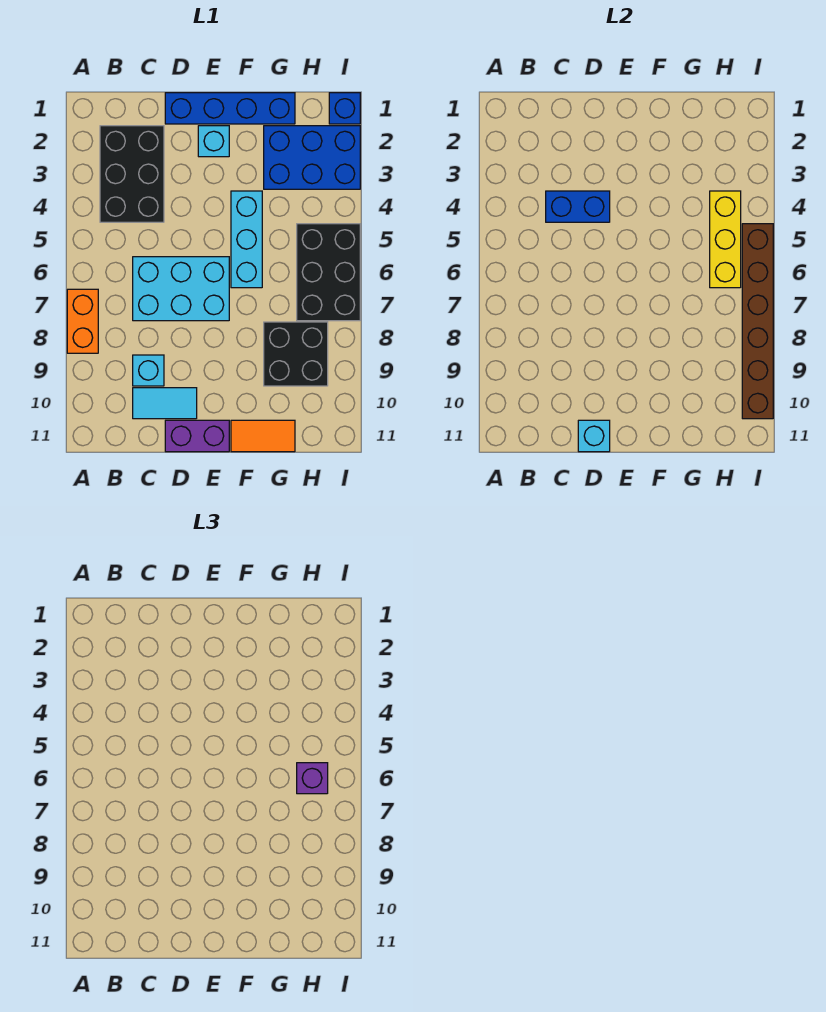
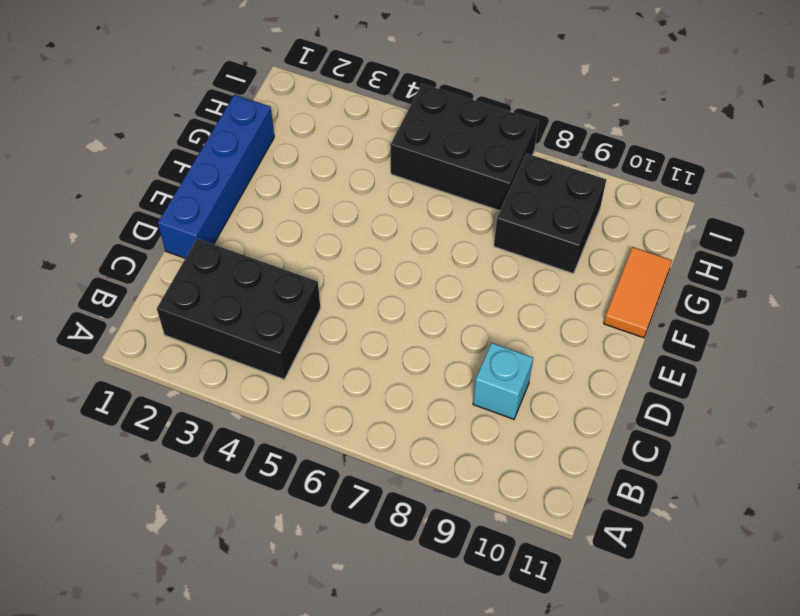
none -> orange brick A7:A8 level 1
none -> cyan brick C6:E7 level 1
none -> cyan tile C10:D10 level 1

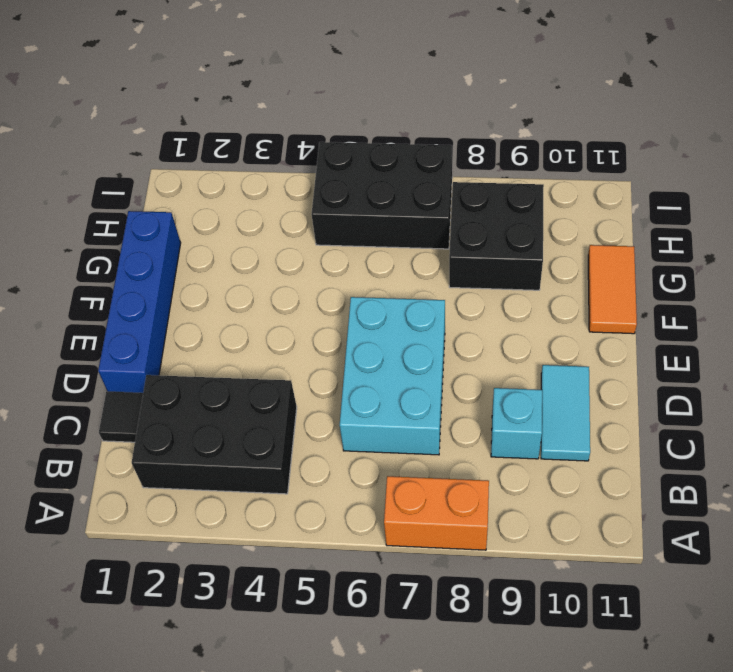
black tile C1 level 1 -> none
none -> purple brick D11:E11 level 1
none -> cyan brick E2 level 1
none -> cyan brick F4:F6 level 1

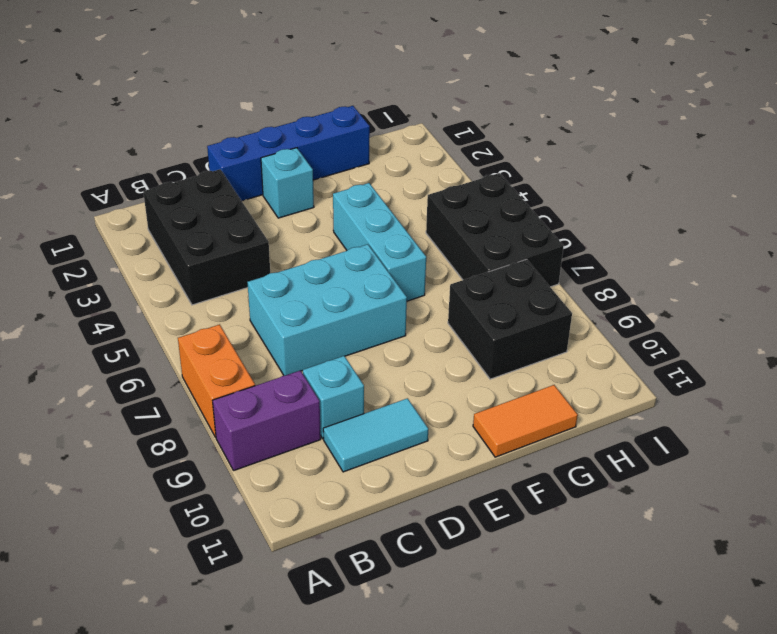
purple brick A9:B9 level 1 -> purple brick D11:E11 level 1
none -> blue brick G2:I3 level 1
none -> blue brick I1 level 1
none -> blue brick C4:D4 level 2

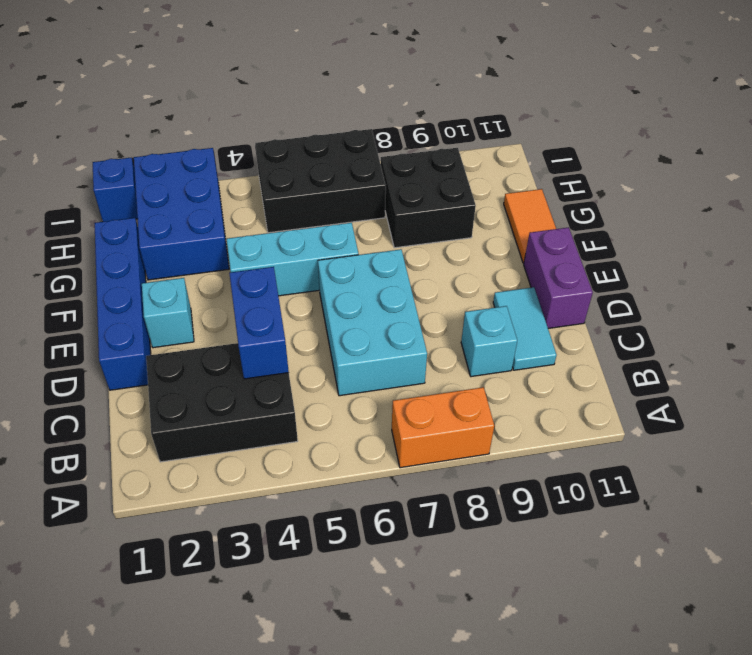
none -> cyan brick D11 level 2
none -> yellow brick H4:H6 level 2
none -> brown brick I5:I10 level 2

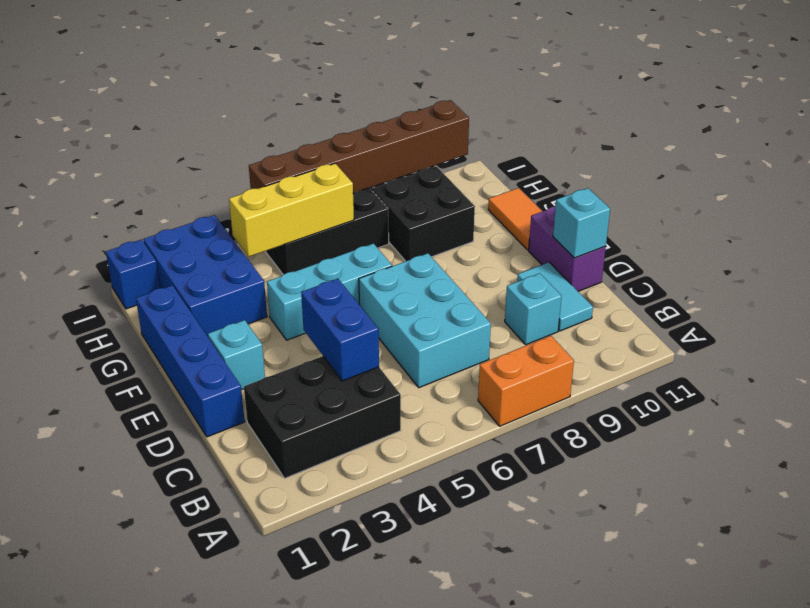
none -> purple brick H6 level 3

